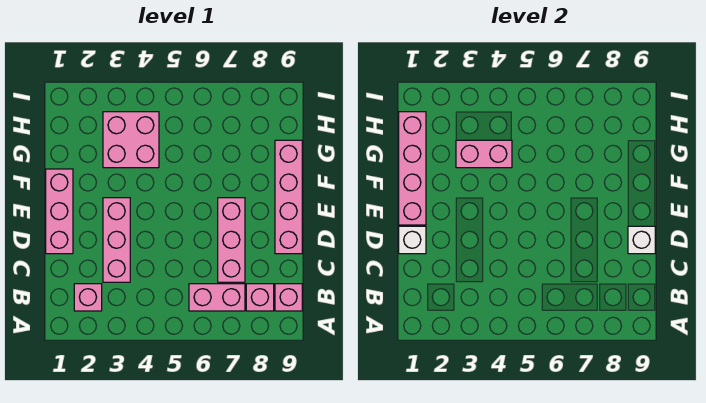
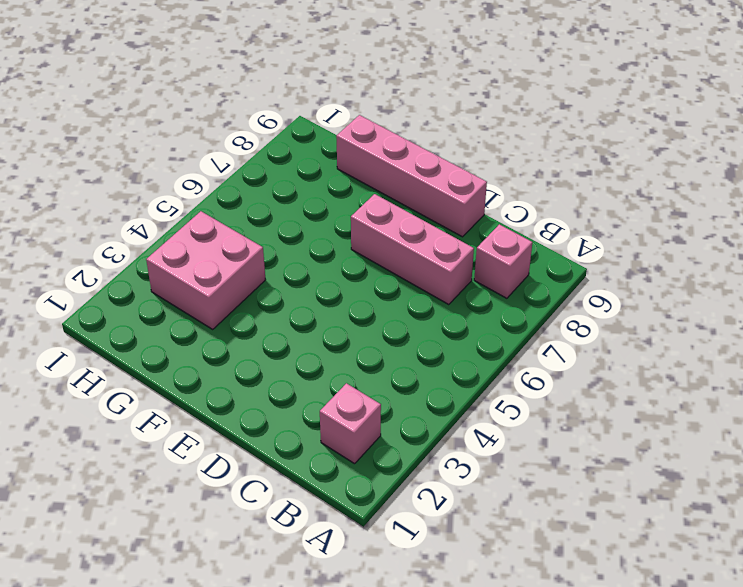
none -> pink brick B6:B7 level 1
none -> pink brick B9 level 1
none -> pink brick C3:E3 level 1

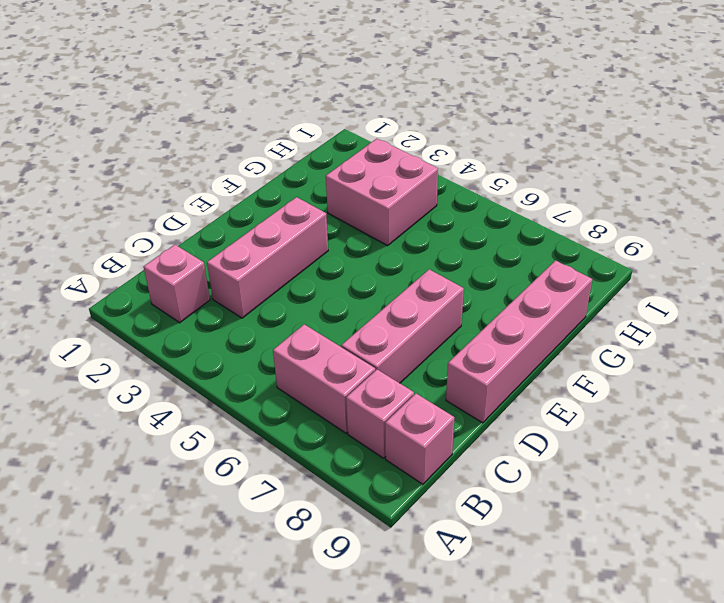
none -> pink brick D1:F1 level 1
none -> white brick D1 level 2
none -> white brick D9 level 2

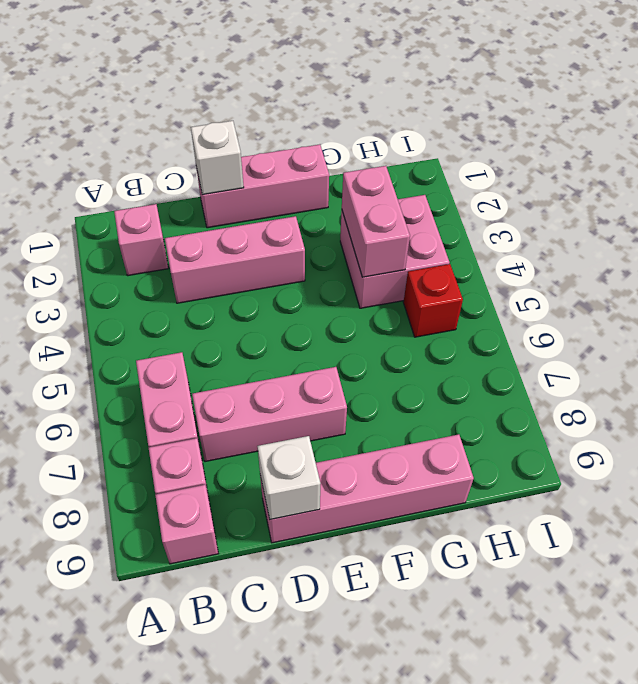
red brick H5 level 1 -> none
none -> pink brick E1:H1 level 2

